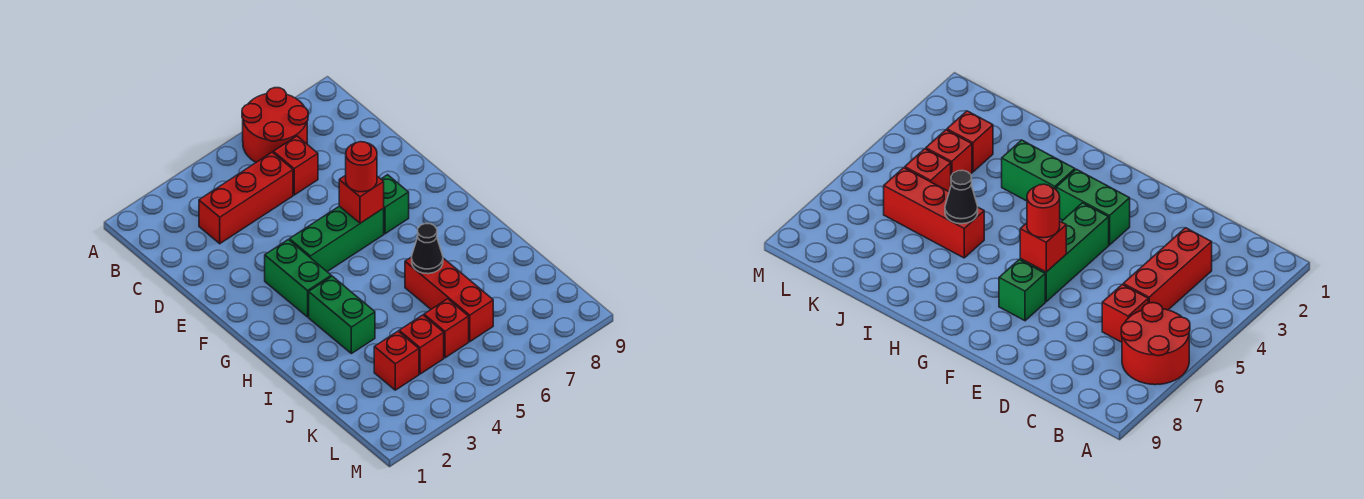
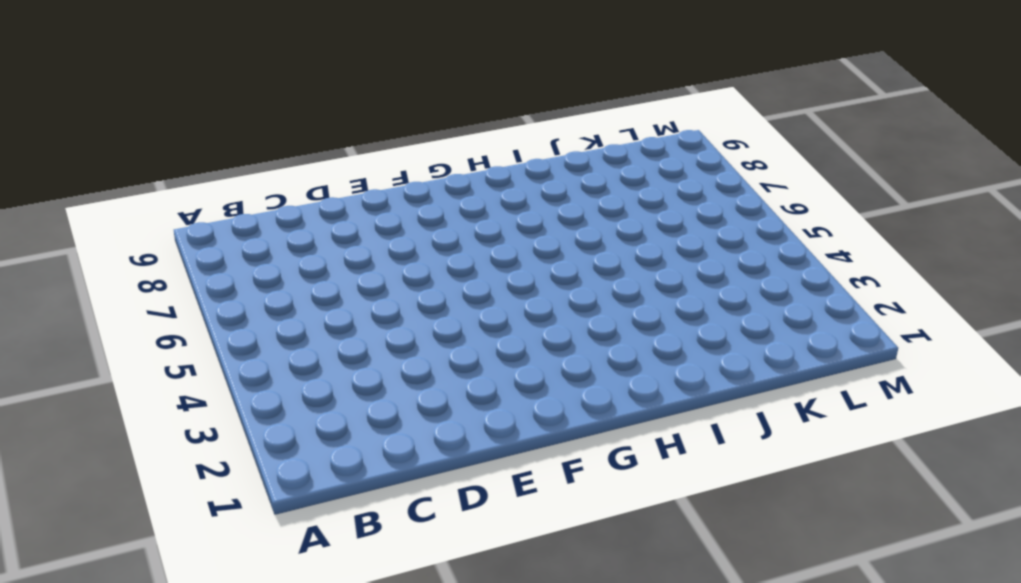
none -> red round brick A6:B7 level 1
none -> red brick C3:C5 level 1
none -> red brick C6 level 1

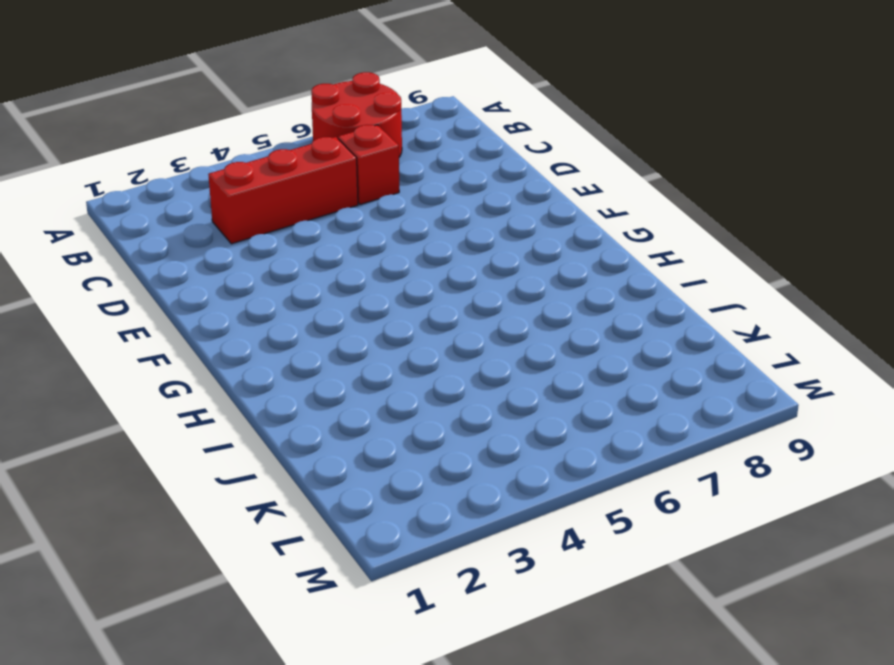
none -> green brick F3:G3 level 1
none -> green brick F4:F6 level 1
none -> green brick F7 level 1

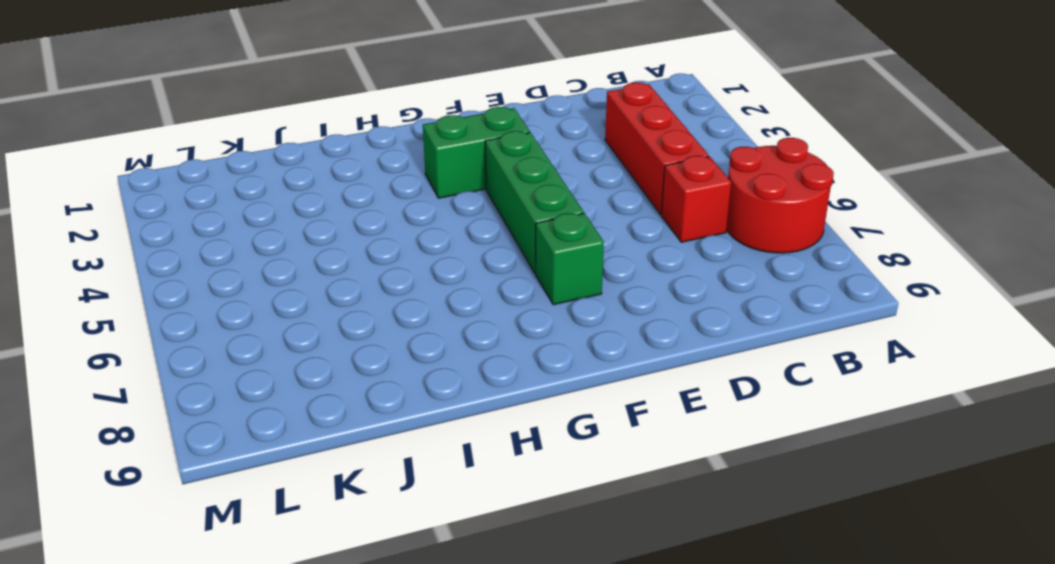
none -> green brick H3:I3 level 1
none -> red brick I6:K6 level 1
none -> red brick K3 level 1

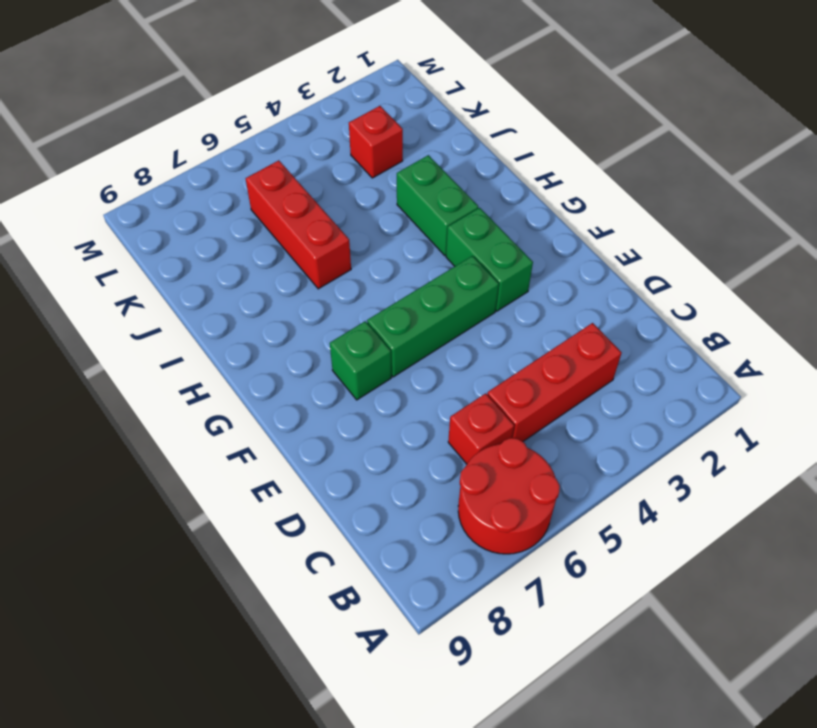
none -> red brick K4 level 1
none -> red brick K5 level 1
none -> red brick F6 level 2

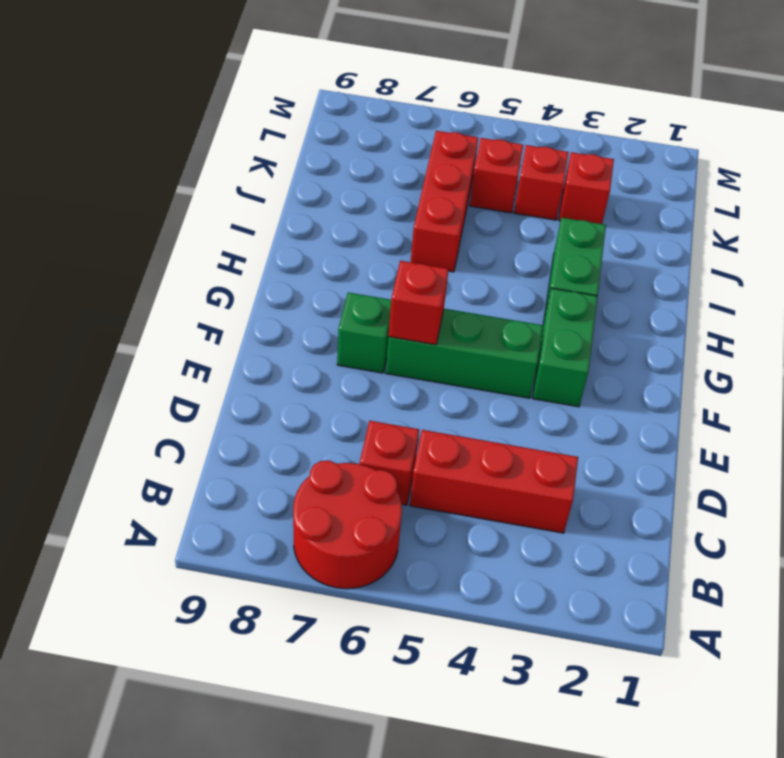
none -> black cone I6 level 2
none -> red round brick F6 level 3

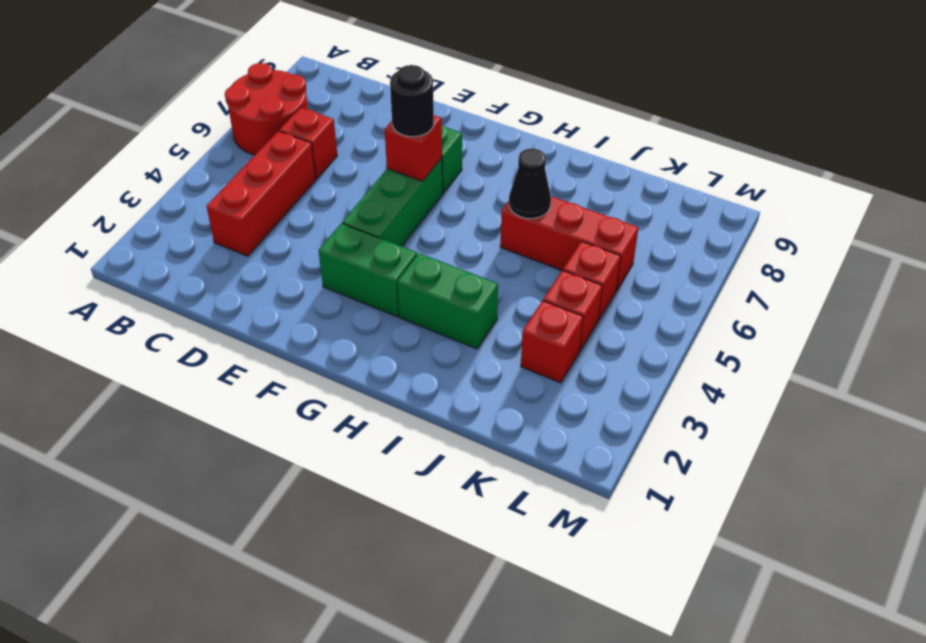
black round brick F6 level 3 -> red round brick F6 level 3

